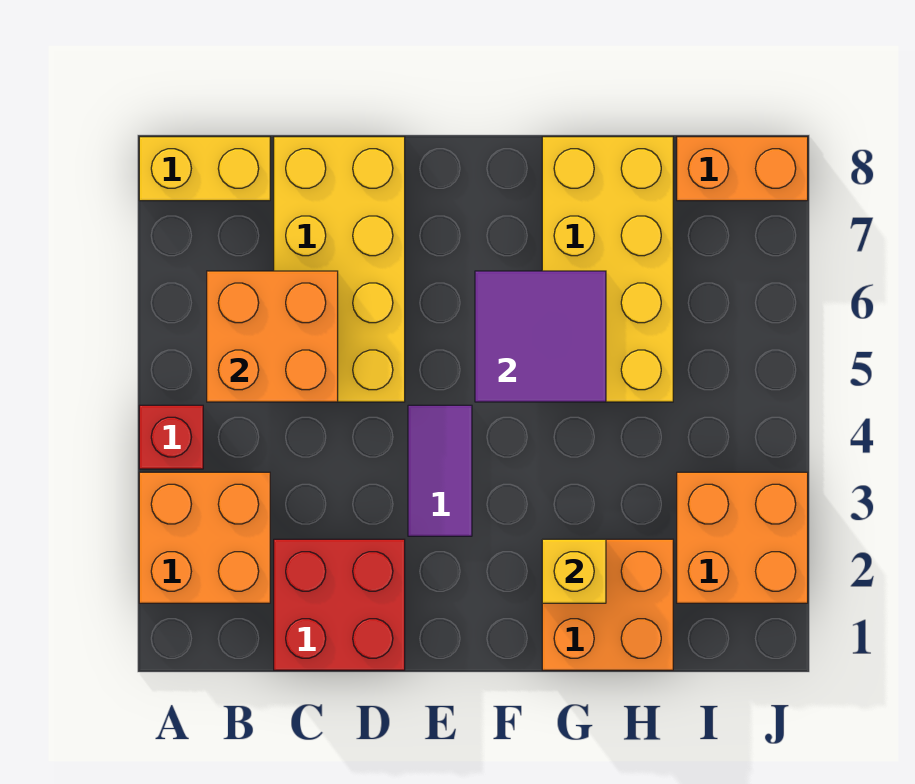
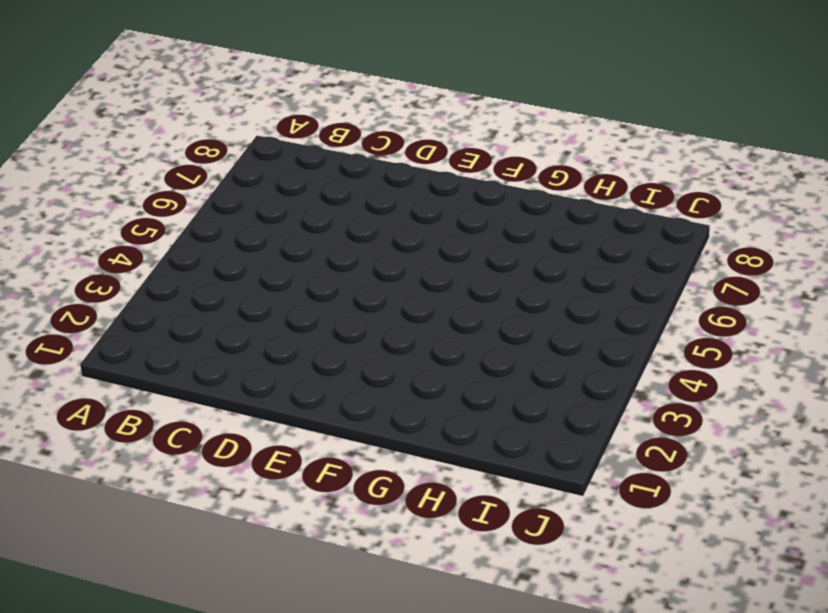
none -> orange brick A2:B3 level 1
none -> red brick A4 level 1
none -> yellow brick A8:B8 level 1

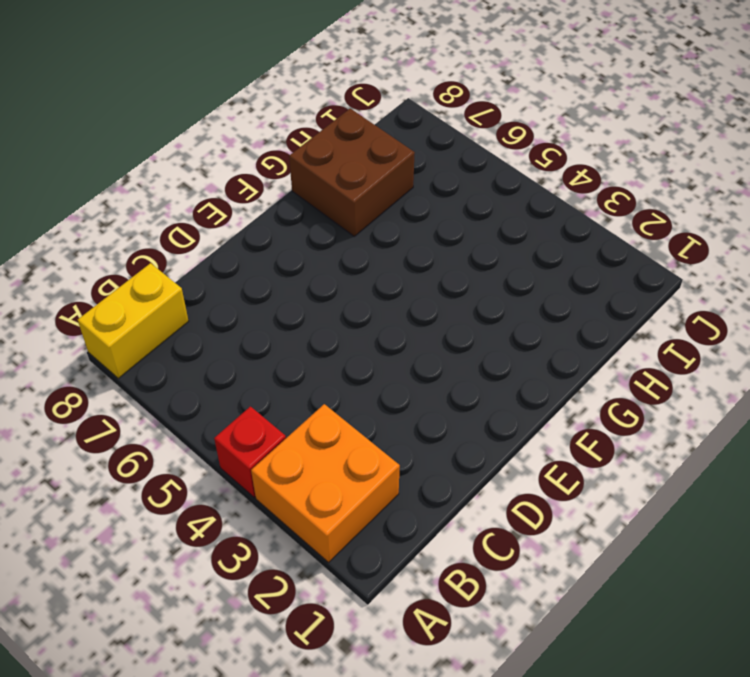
brown brick G7:H8 level 1 -> yellow brick G5:H8 level 1
none -> red brick C1:D2 level 1
none -> yellow brick C5:D8 level 1
none -> purple tile E3:E4 level 1

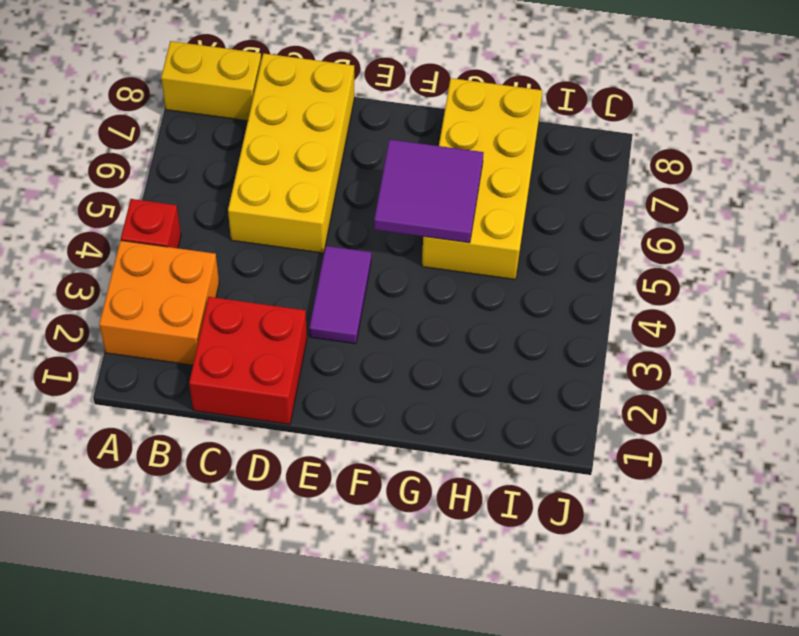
none -> orange brick G1:H2 level 1
none -> orange brick I2:J3 level 1
none -> orange brick I8:J8 level 1

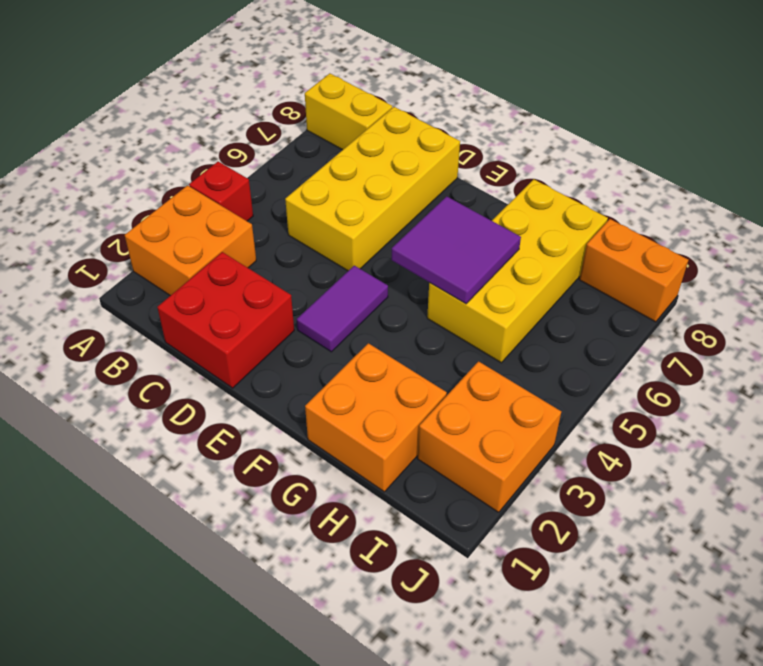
none -> orange brick B5:C6 level 2
none -> yellow brick G2 level 2

